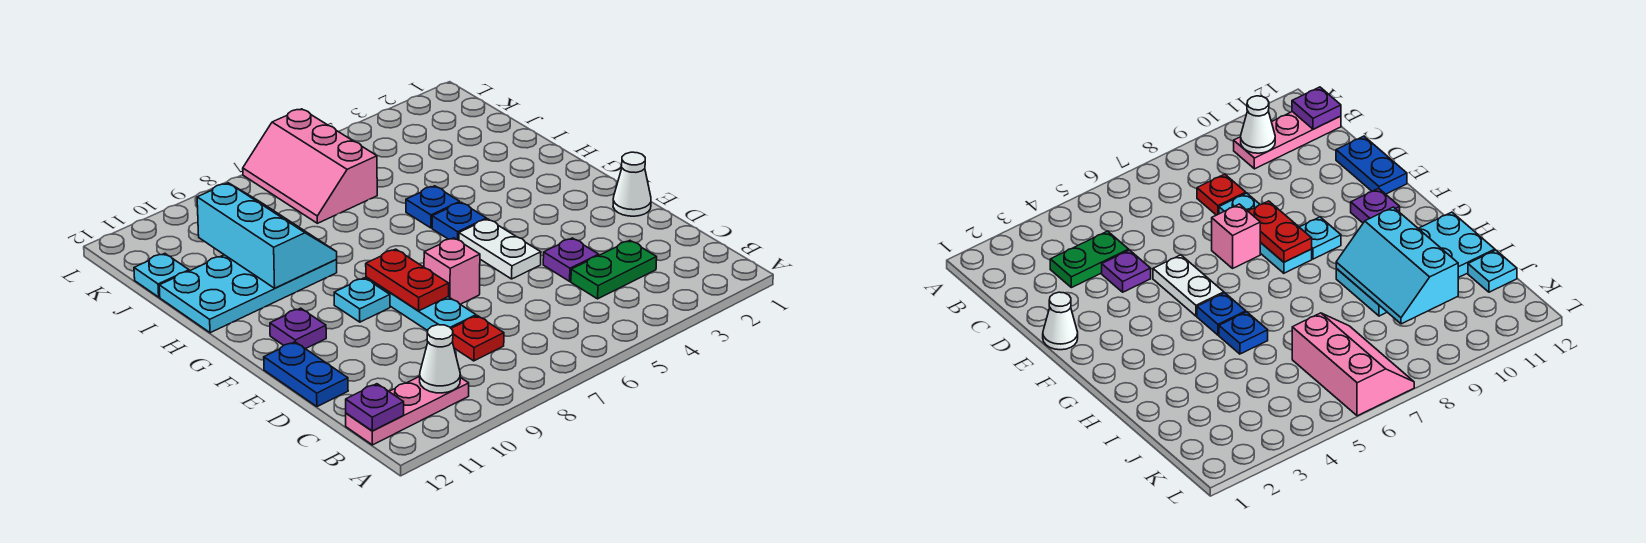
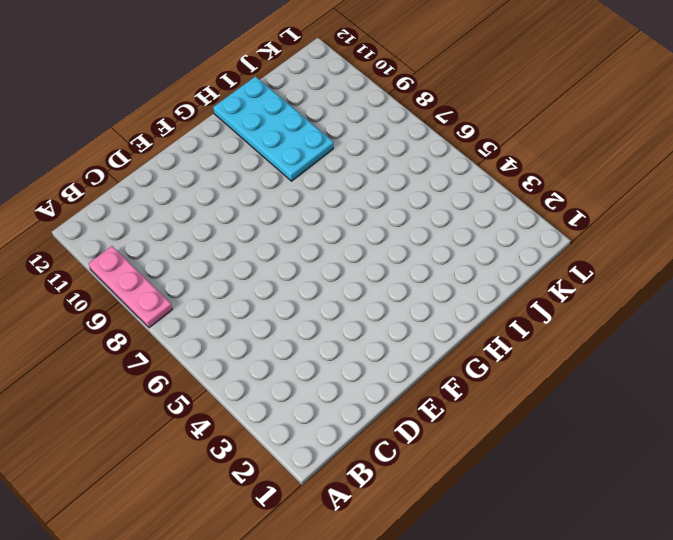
pink plate A8:A10 level 1 -> pink plate B10:B12 level 1
none -> green plate C3:C4 level 1
none -> red plate C8 level 1
none -> purple plate D4 level 1

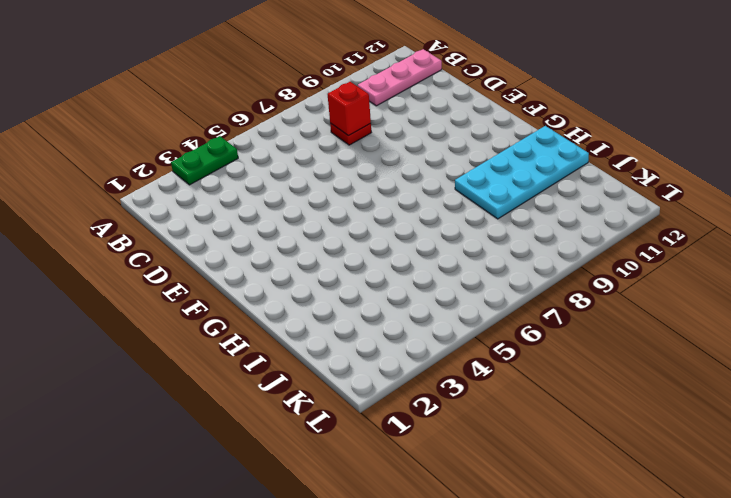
green plate A3:A4 level 1 -> green plate C3:C4 level 1
red brick C8 level 2 -> none
none -> purple plate D4 level 1
none -> cyan plate D8:F8 level 1
none -> blue plate D12:E12 level 1

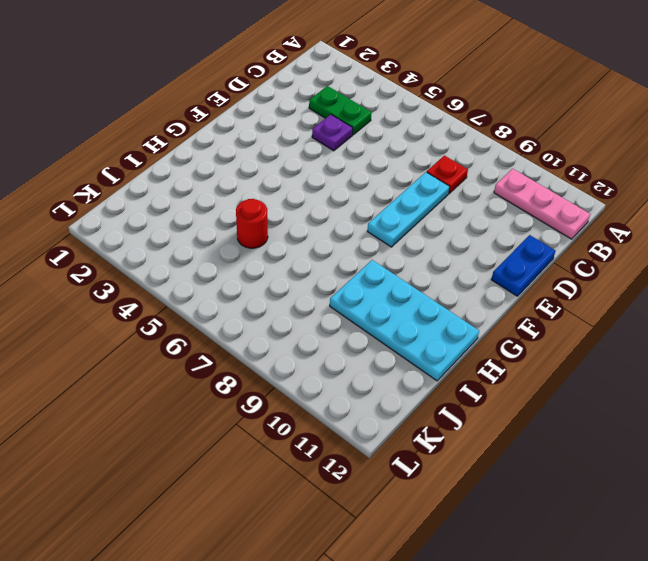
red round brick I5 level 1 -> none
none -> white cone E1 level 1
none -> white plate E5:F5 level 1
none -> pink brick E7 level 1

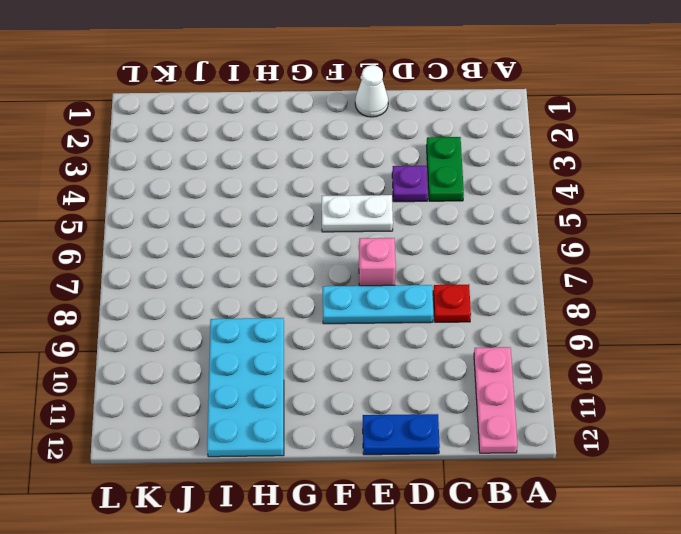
none -> cyan plate F9 level 1
none -> purple plate F11 level 1
none -> blue plate G5 level 1

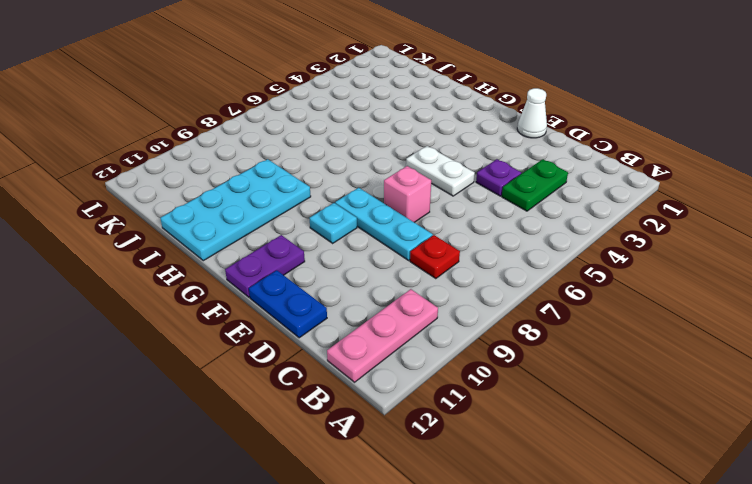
purple plate F11:F12 level 1 -> purple plate F11 level 1
none -> blue plate G5 level 1
none -> blue plate H5 level 1
none -> pink slope J6:L7 level 1 top 6

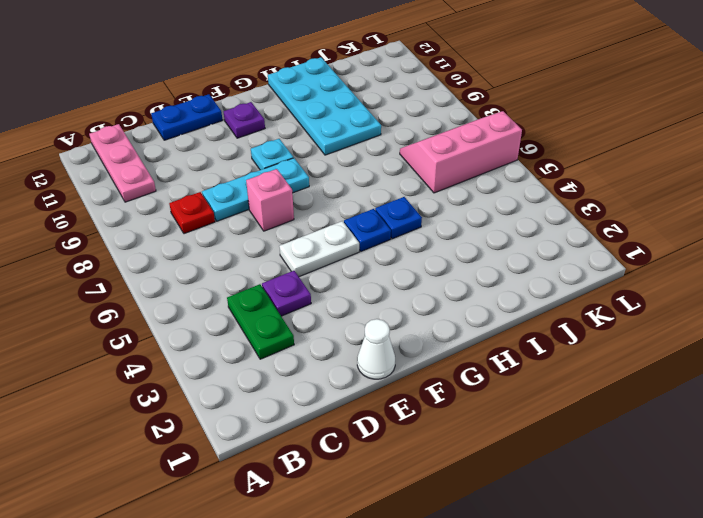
none -> cyan plate J12 level 1
none -> white cone B10 level 2
none -> purple plate B12 level 2

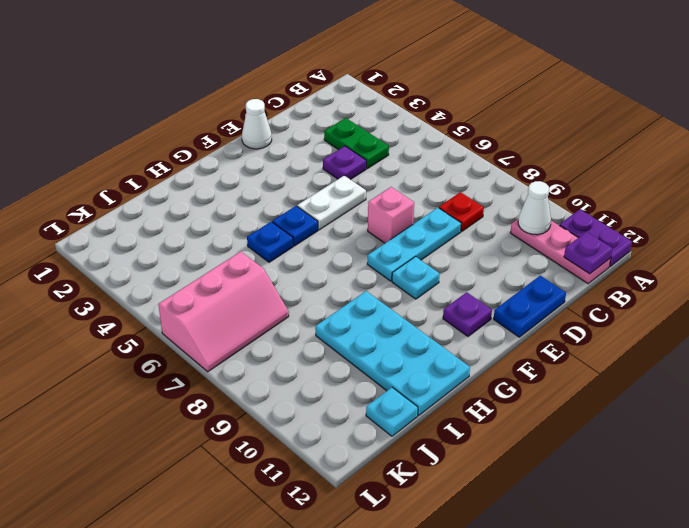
purple plate A11:A12 level 1 -> none
none -> red plate E8:F8 level 2
none -> cyan slope H9:J10 level 2 top 10

